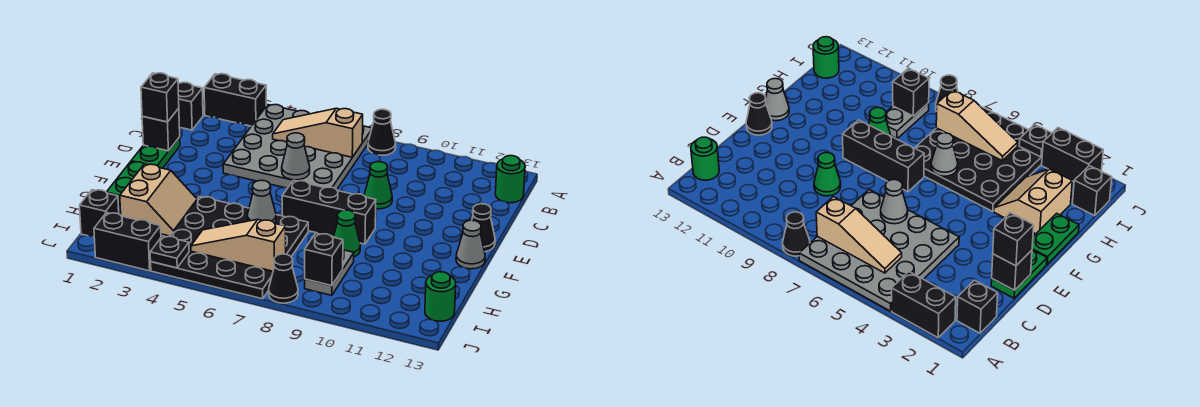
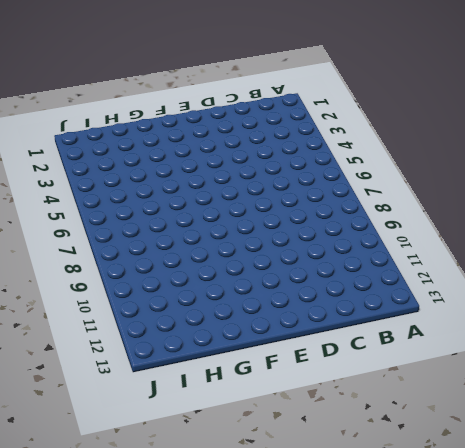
none -> black brick A2:A3 level 1
none -> grey plate A4:D7 level 1
none -> black cone A8 level 1

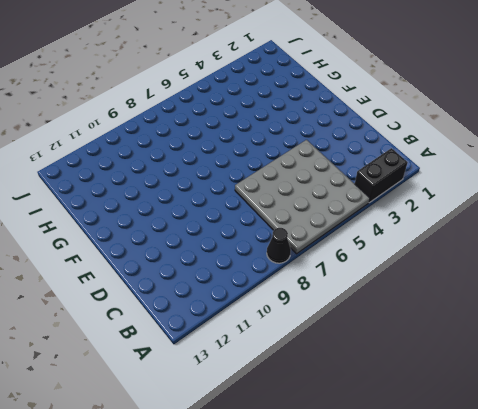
none -> black brick B1 level 1
none -> green round brick B13 level 1
none -> green plate D1:E1 level 1

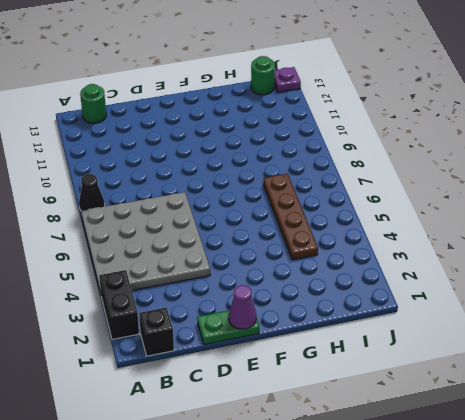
purple cone E1 level 2 -> none
brown plate H4:H7 level 1 -> black plate G4:J7 level 1
purple plate J13 level 1 -> none
none -> green cone D9 level 1
none -> black cone E13 level 1
none -> green plate F1:G1 level 1

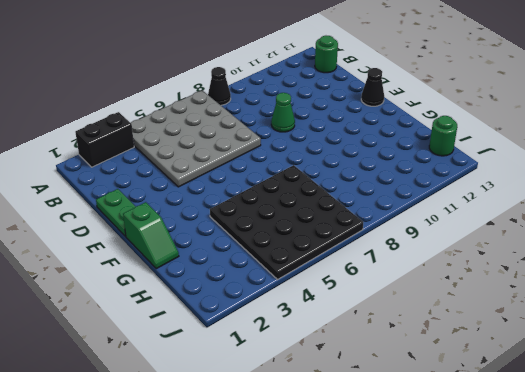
green slope F1:G1 level 1 top F -> green plate F1:G1 level 1
none -> black brick B1 level 1
none -> black brick F7:F9 level 1
none -> grey cone F13 level 1

